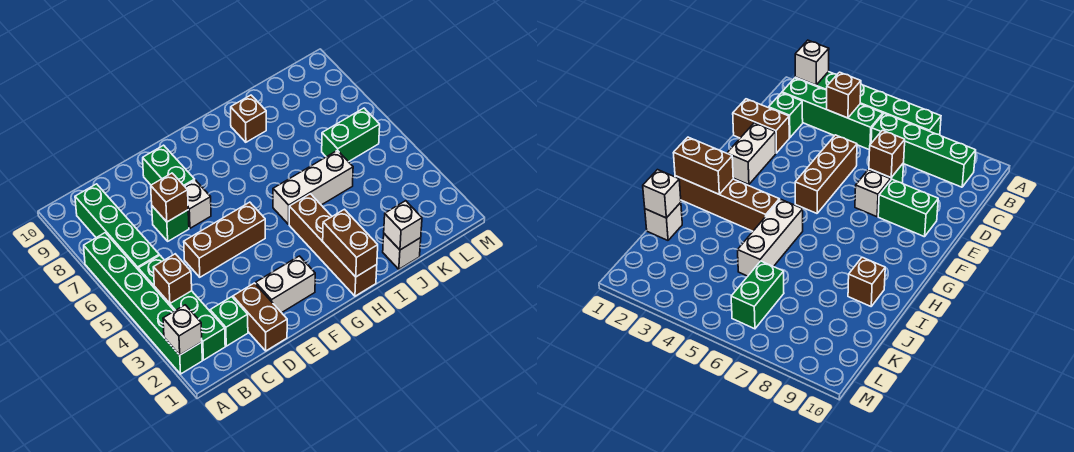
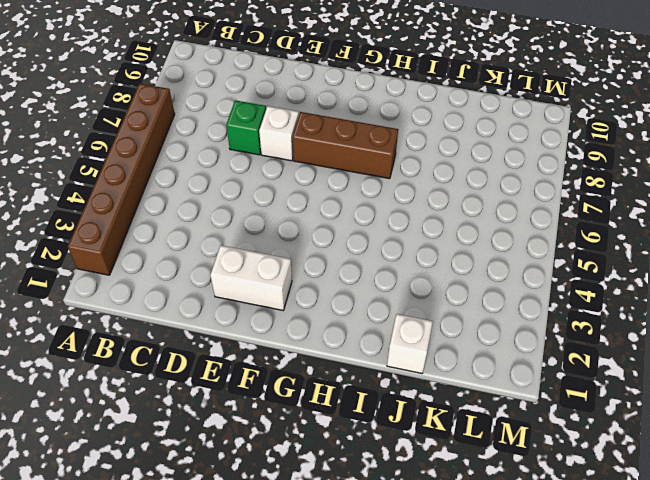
brown brick A2:A7 level 1 -> green brick A2:A7 level 1
brown brick F7:H7 level 1 -> brown brick D5:F5 level 1
none -> green brick B2:B5 level 1
none -> green brick B6:B9 level 1
none -> green brick C2 level 1

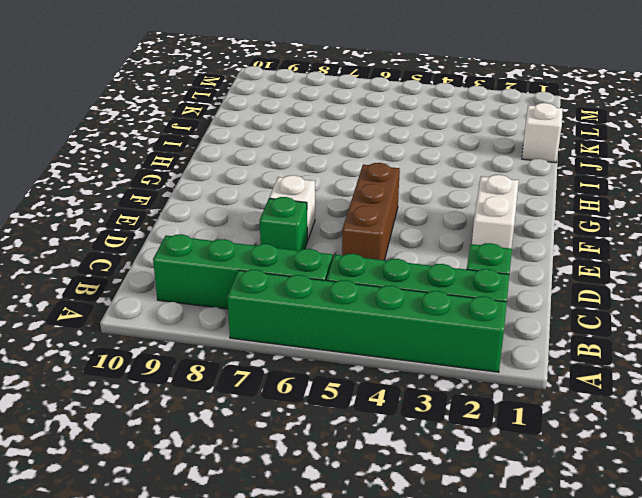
none -> brown brick D1:D2 level 1
none -> green brick E8:E9 level 1
none -> brown brick H1:H4 level 1

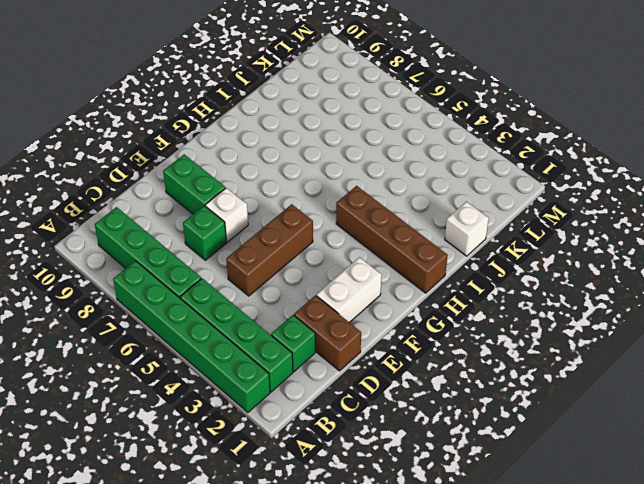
none -> white brick H5:J5 level 1
none -> brown brick I9 level 1
none -> green brick K6:L6 level 1

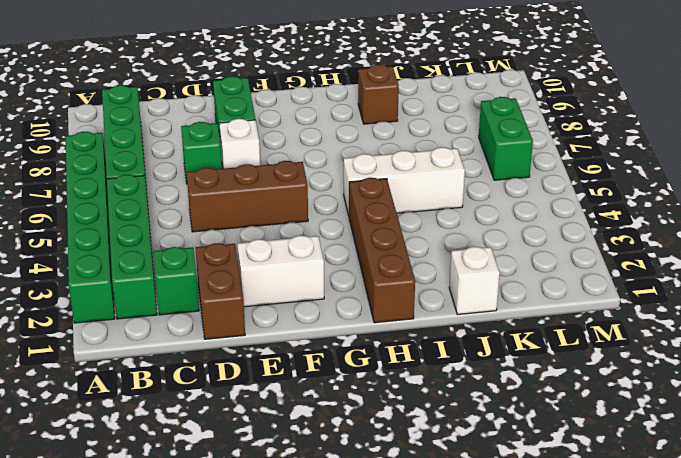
green brick L6:L7 level 1 -> green brick K6:L6 level 1
none -> white brick A2 level 2
none -> brown brick B4 level 2
none -> brown brick D7 level 2

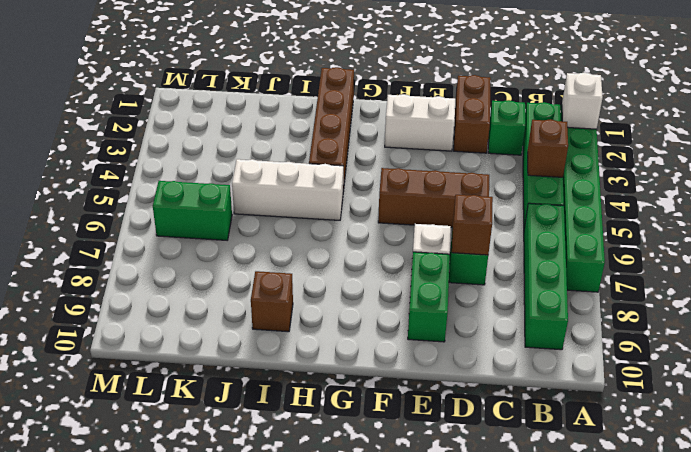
none -> white brick J1 level 1
none -> brown brick H1:H2 level 2
none -> white brick J1 level 2

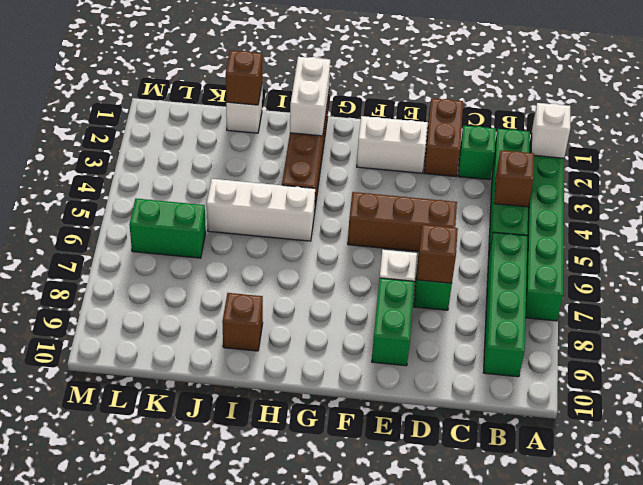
white brick H1:H2 level 2 -> brown brick H1:H2 level 2
brown brick J1 level 2 -> white brick J1 level 2

